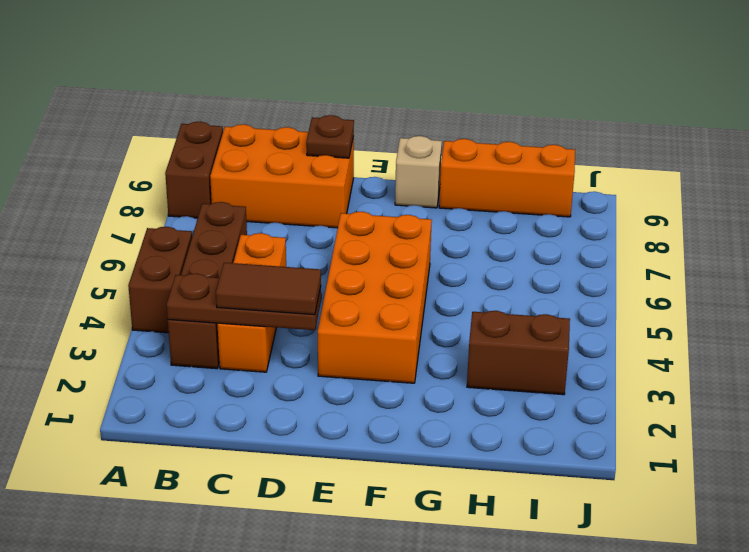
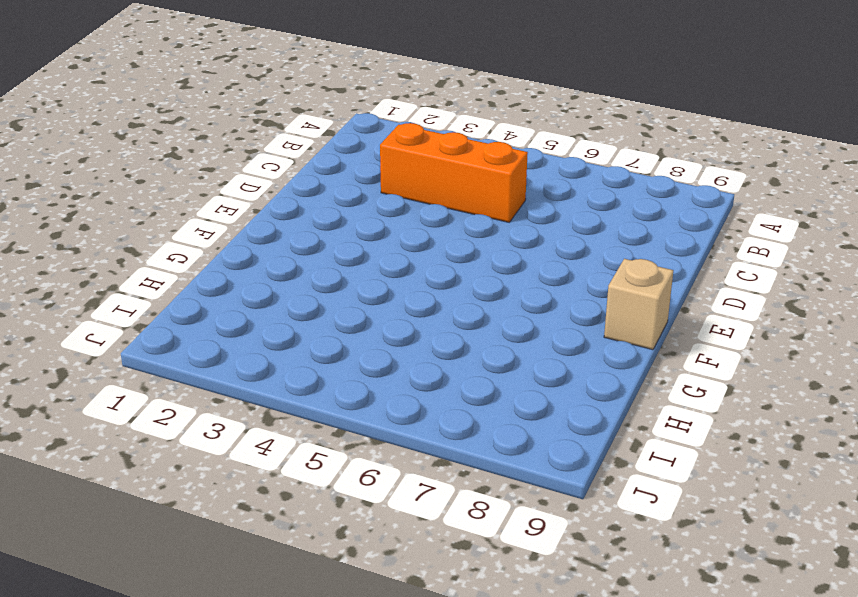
none -> brown brick A4:A5 level 1
none -> brown brick A8:A9 level 1
none -> brown brick B3:B6 level 1

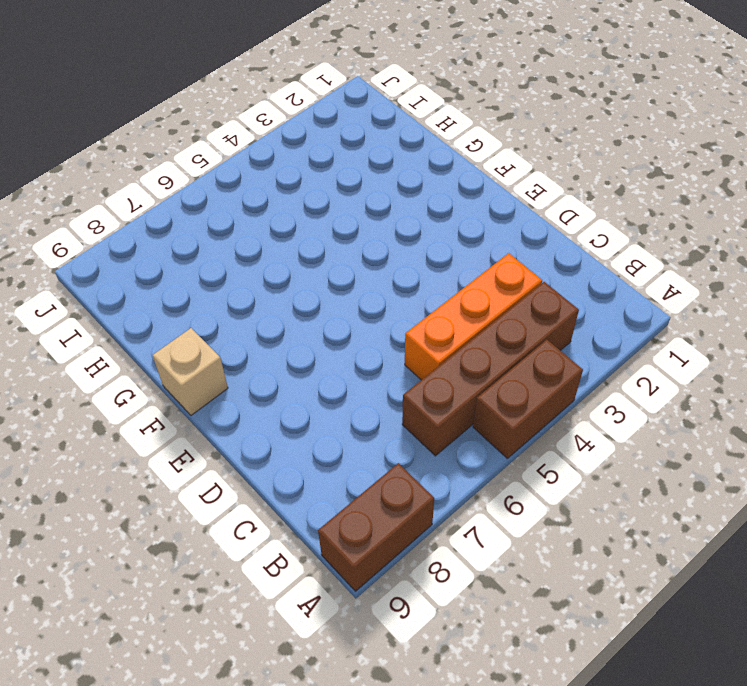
none -> orange brick B8:D9 level 1
none -> orange brick E3:F6 level 1
none -> orange brick G9:I9 level 1

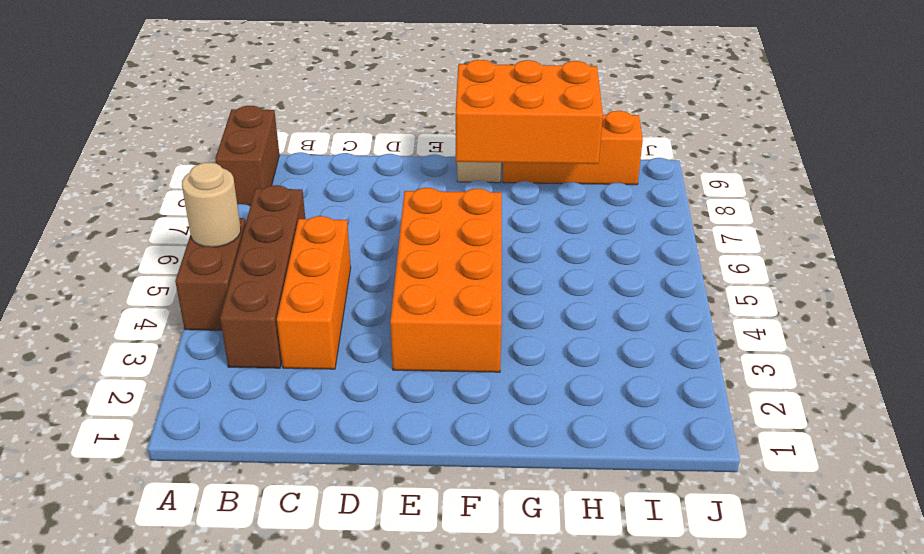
tan round brick A5 level 2 -> none
orange brick F8:H9 level 2 -> orange brick B8:D9 level 1
none -> brown brick H3:I3 level 1
none -> brown plate B3:D3 level 2
none -> brown plate D9 level 2

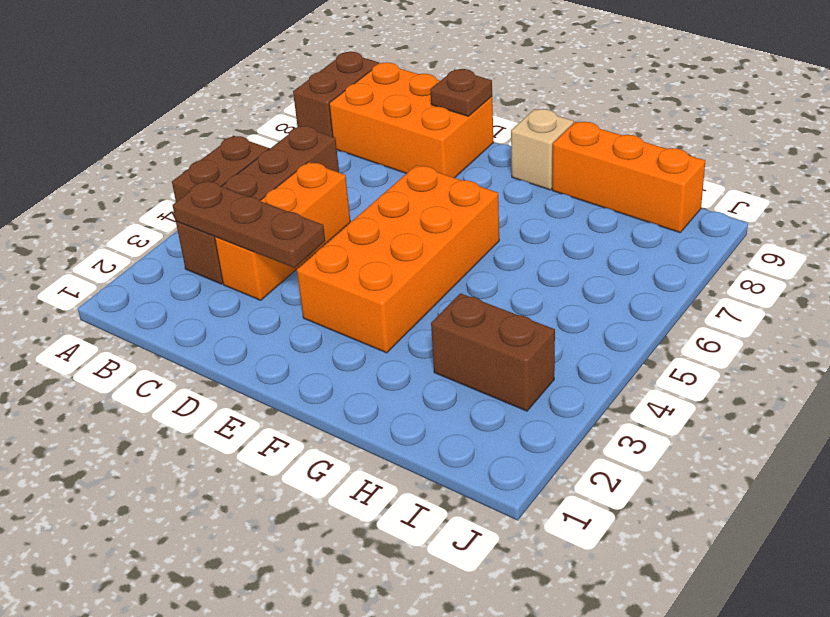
none -> brown tile C3:D3 level 3

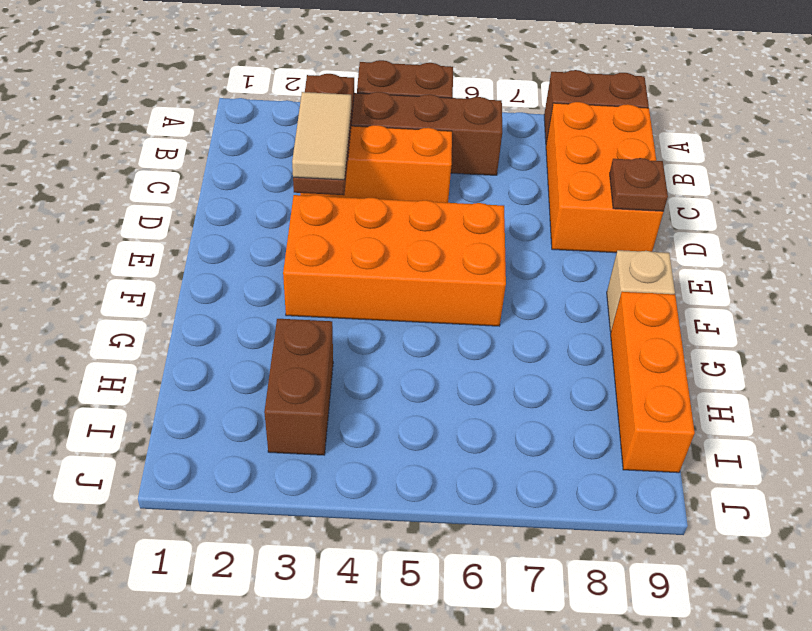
tan tile C3:D3 level 3 -> brown tile C3:D3 level 3

